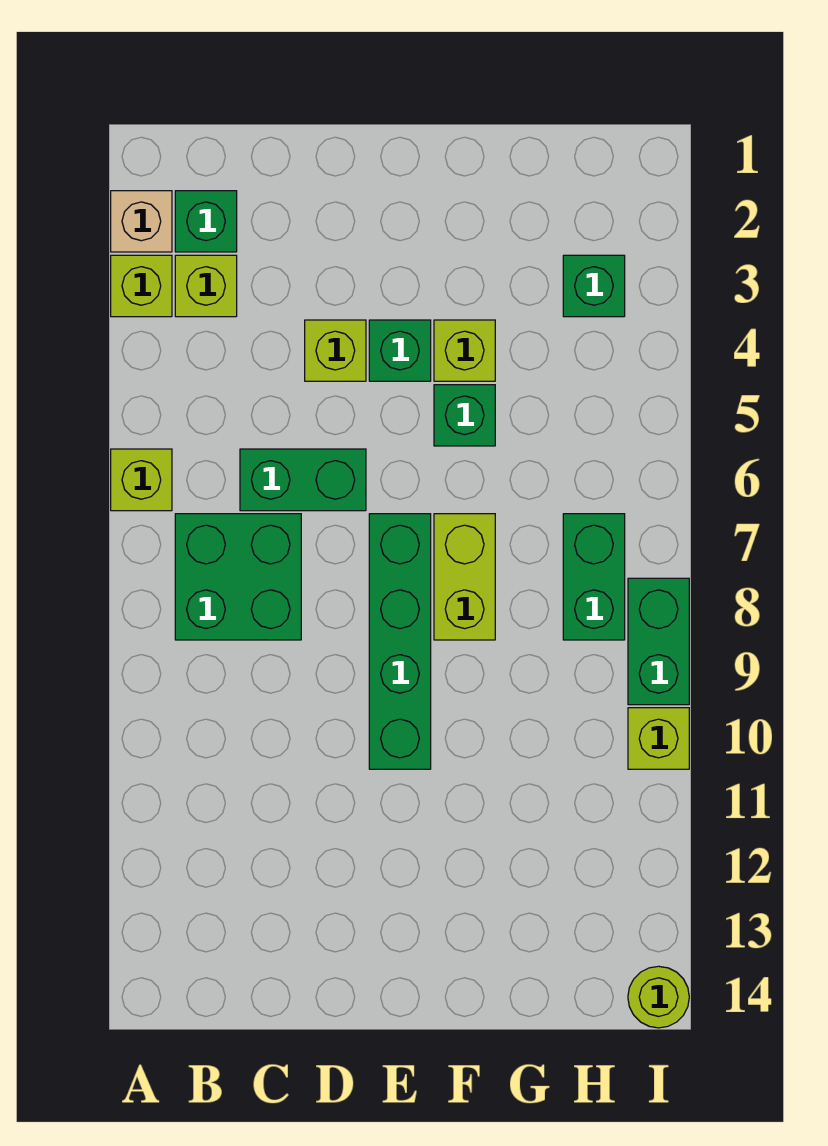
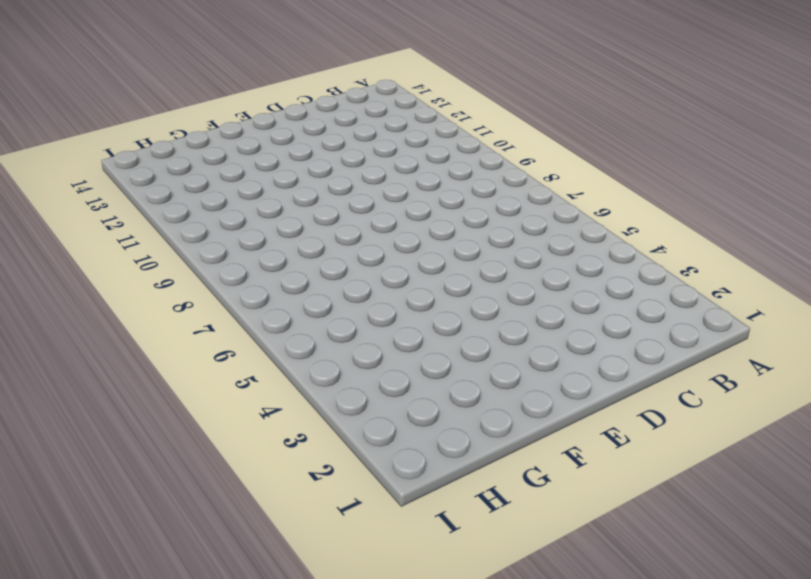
none -> tan brick A2 level 1
none -> lime brick A3 level 1
none -> lime brick A6 level 1

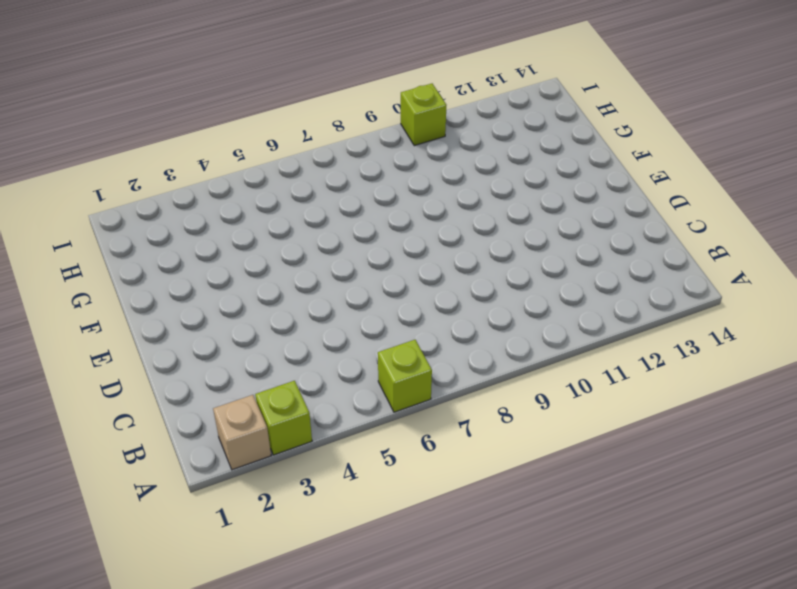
none -> green brick B2 level 1
none -> lime brick B3 level 1
none -> green brick B7:C8 level 1

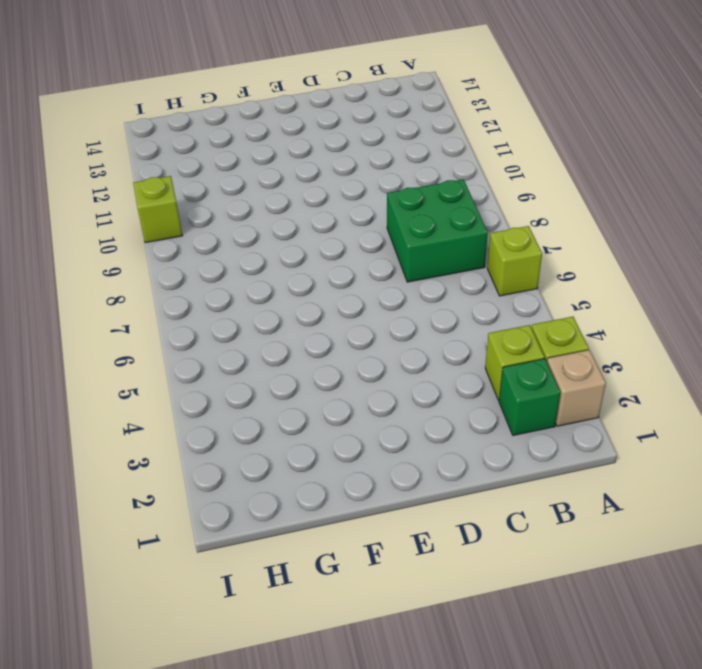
none -> green brick C6:D6 level 1
none -> lime brick D4 level 1
none -> green brick E4 level 1

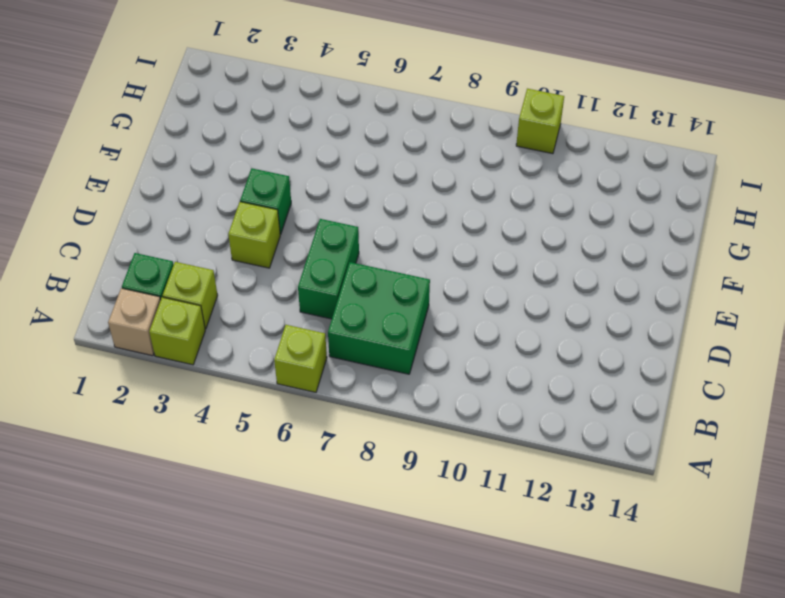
none -> green brick E7:E10 level 1
none -> lime brick F4 level 1
none -> green brick F5 level 1

